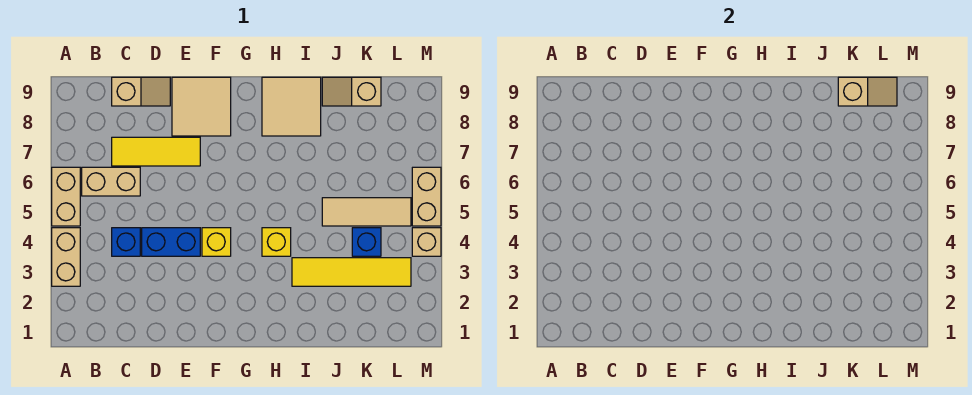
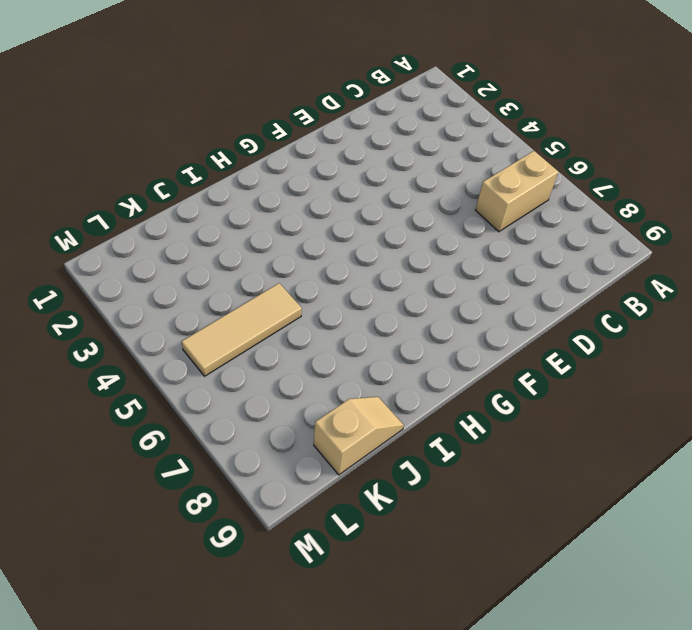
none -> tan brick A3:A4 level 1
none -> tan brick A5:A6 level 1
none -> blue brick C4 level 1

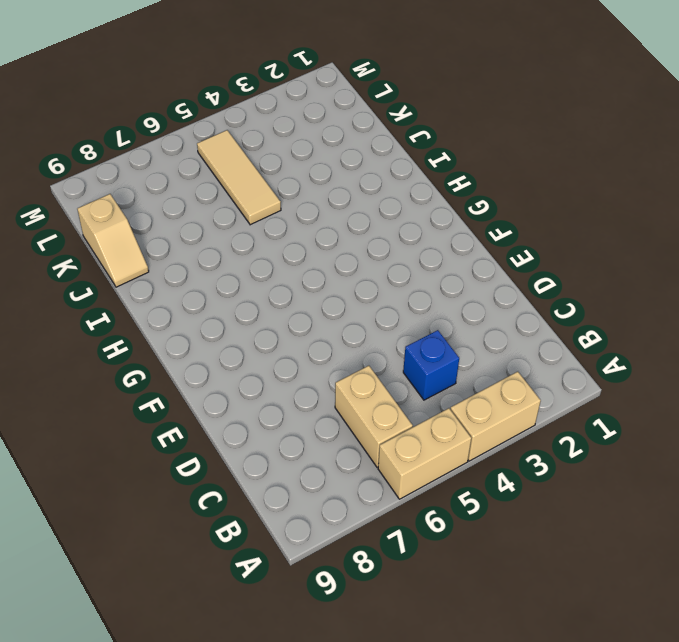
none -> yellow tile C7:E7 level 1
none -> tan slope C9:D9 level 1 top C
none -> blue brick D4:E4 level 1

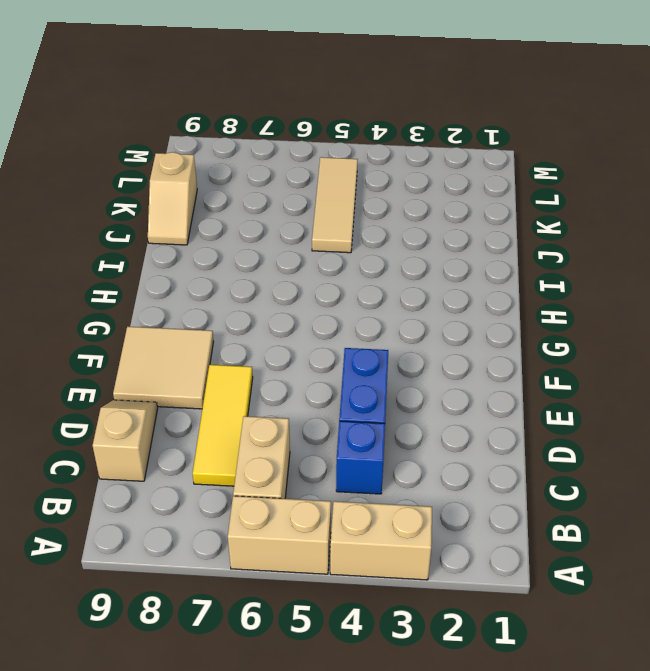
none -> yellow brick F4 level 1
none -> yellow brick H4 level 1
none -> tan tile H8:I9 level 1

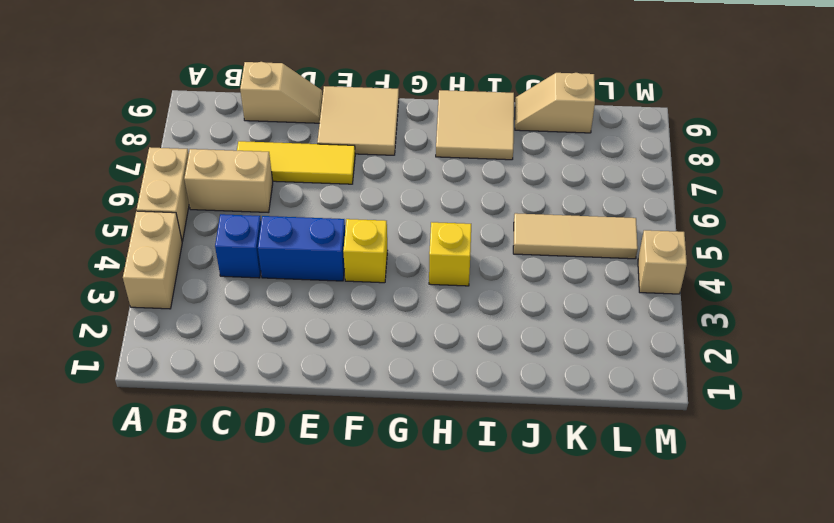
none -> yellow tile I3:L3 level 1
none -> blue brick K4 level 1
none -> tan brick M5:M6 level 1

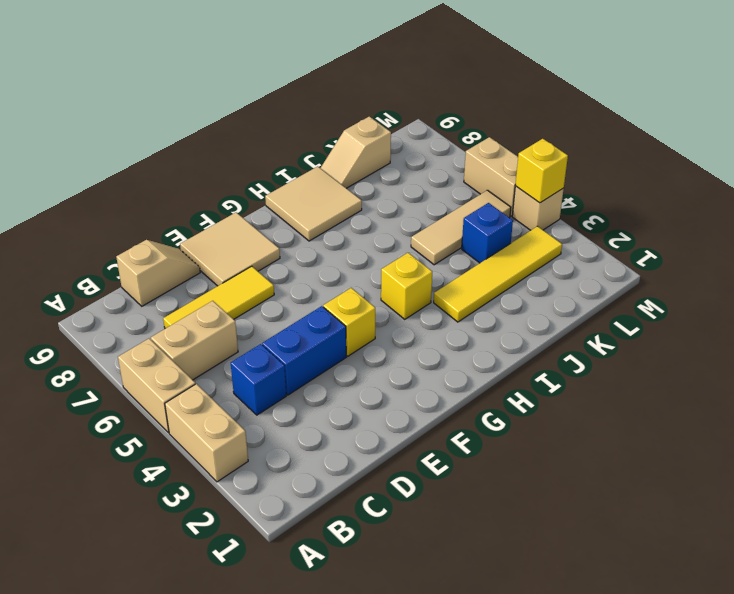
yellow brick M4 level 2 -> none
none -> tan slope K9:L9 level 2 top K

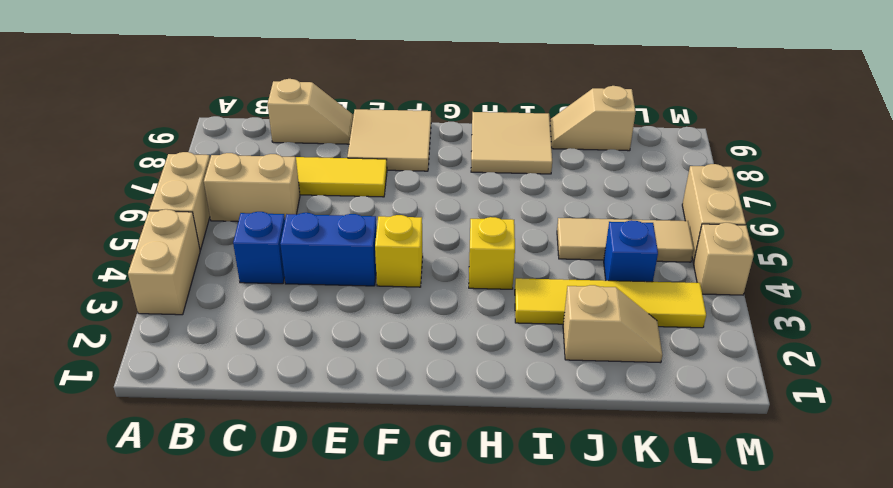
tan slope J2:K2 level 1 top J -> tan slope K9:L9 level 2 top K

